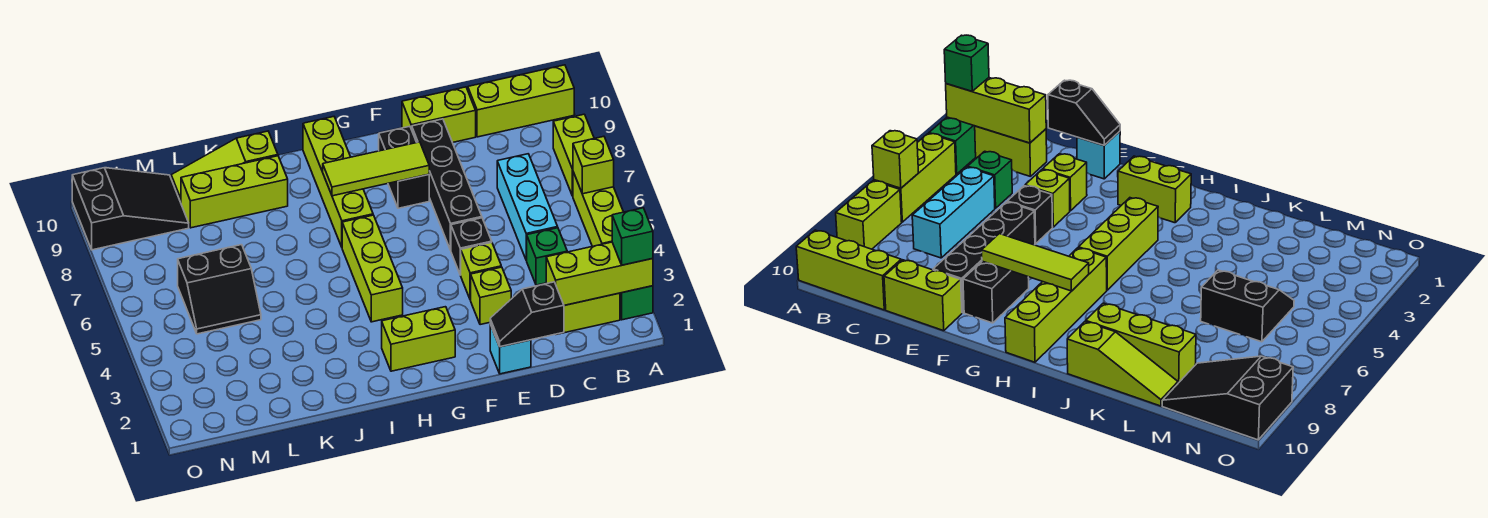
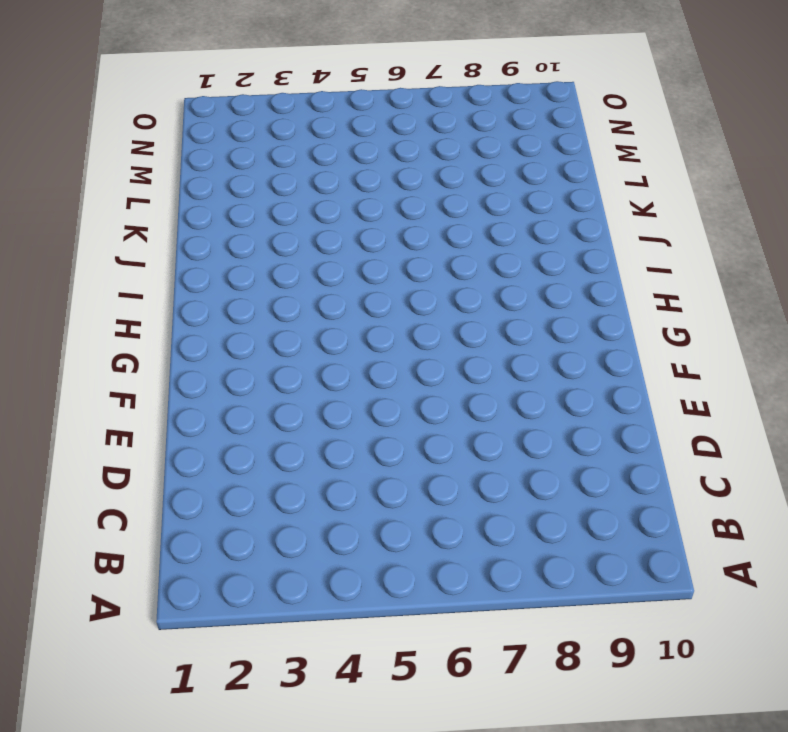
none -> green brick A2:A3 level 1
none -> lime brick A4:A6 level 1
none -> lime brick A7:A8 level 1

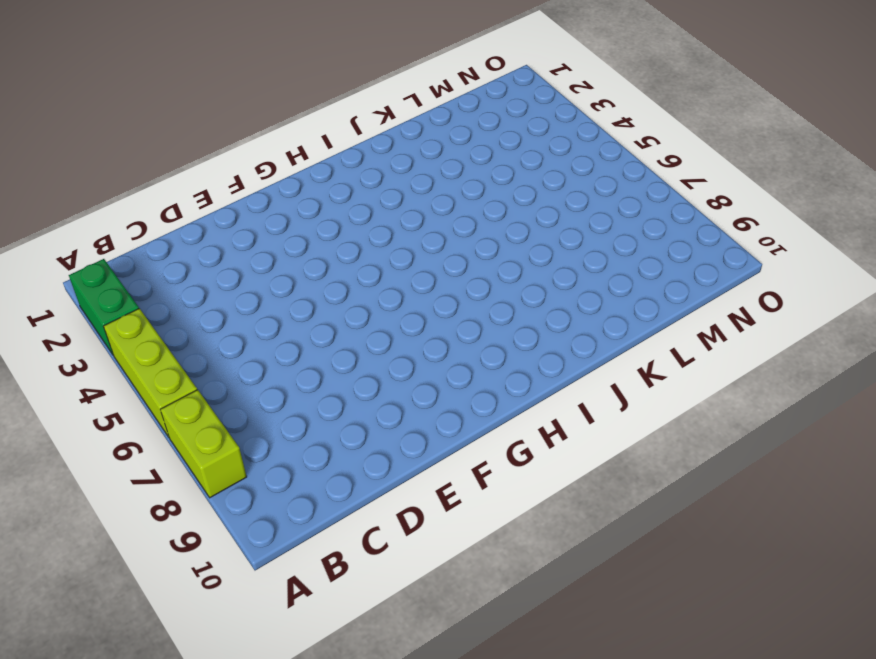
none -> lime brick A10:C10 level 1
none -> lime brick B2:C2 level 1
none -> green brick C4 level 1

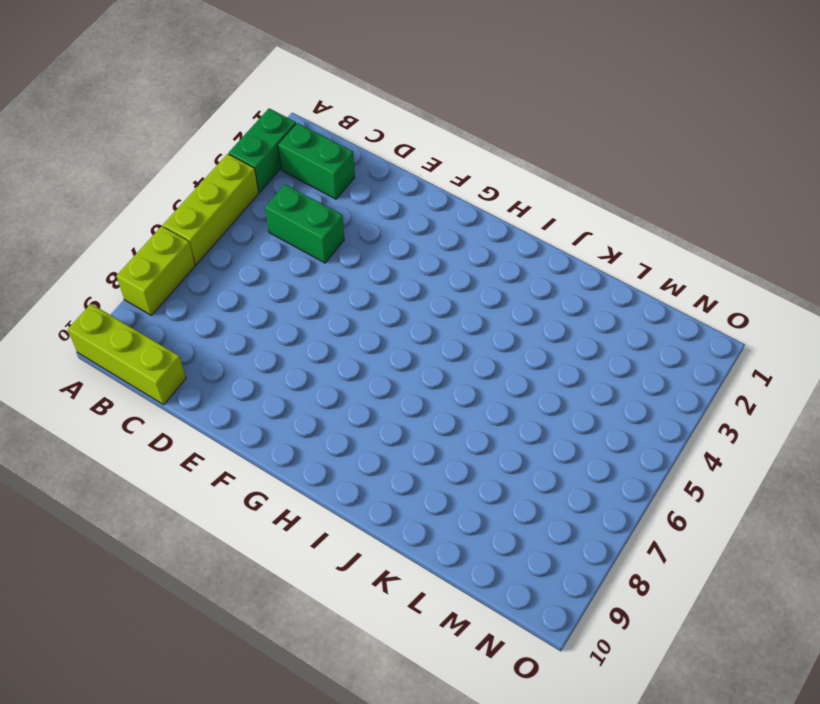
green brick B2:C2 level 1 -> lime brick B2:C2 level 1
green brick C4:D4 level 1 -> green brick C4 level 1
none -> cyan brick C5:C7 level 1
none -> lime brick D10:E10 level 1
none -> cyan brick E1 level 1

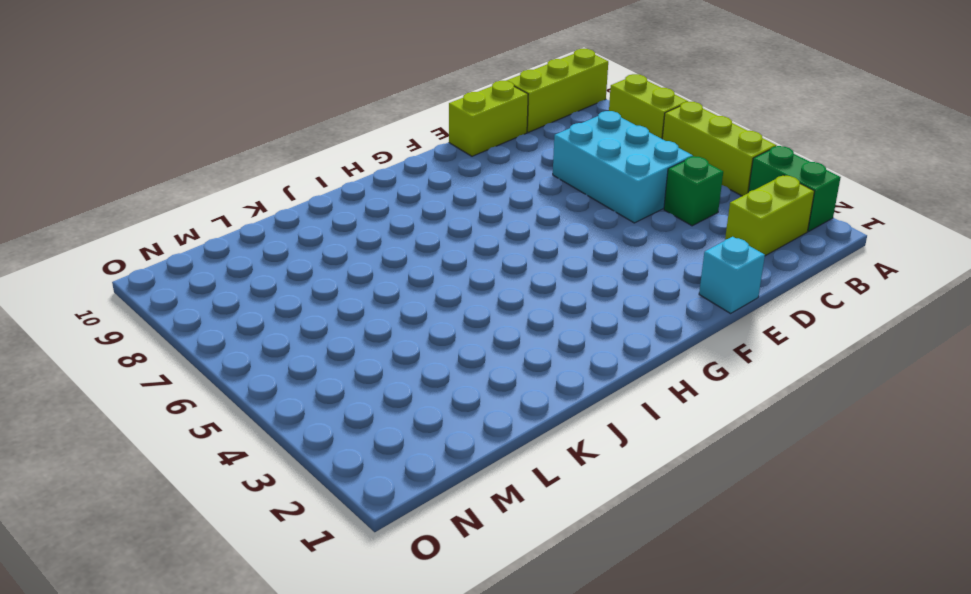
cyan brick C5:D7 level 1 -> cyan brick C5:C7 level 1
none -> lime brick E3 level 1
none -> lime brick E4 level 1
none -> black brick E5 level 1

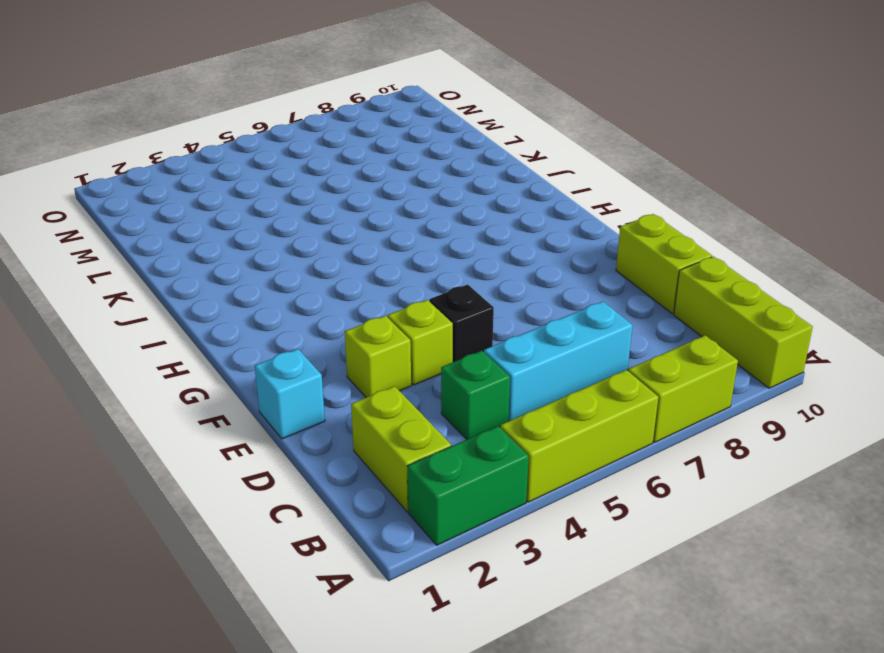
none -> black brick E6:E9 level 1
none -> black brick F8:F9 level 1
none -> lime brick G2:H2 level 1

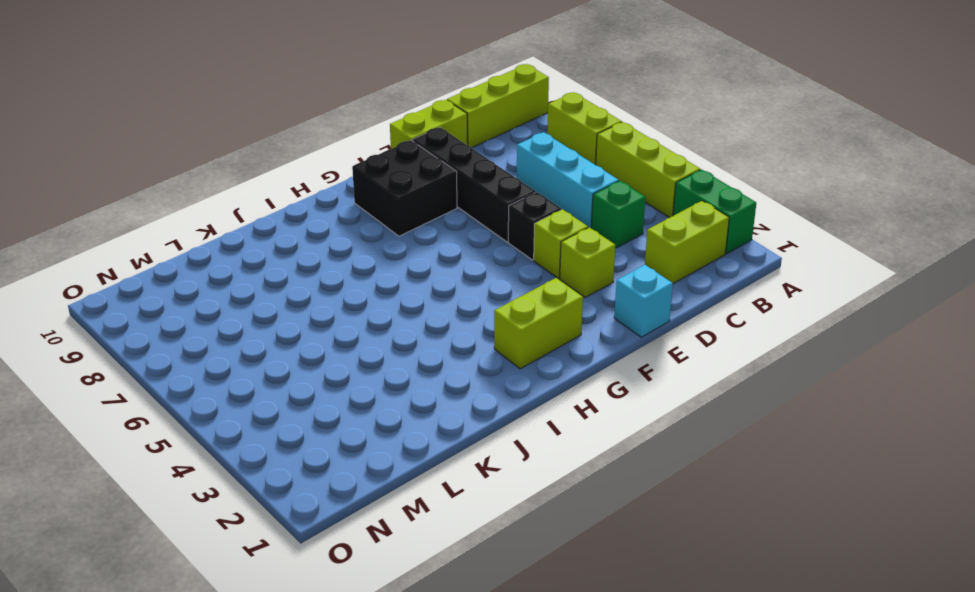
black brick F8:G9 level 1 -> black brick F8:F9 level 1
none -> lime brick H4:H6 level 1
none -> lime brick H7:H10 level 1
none -> lime brick J9:L9 level 1

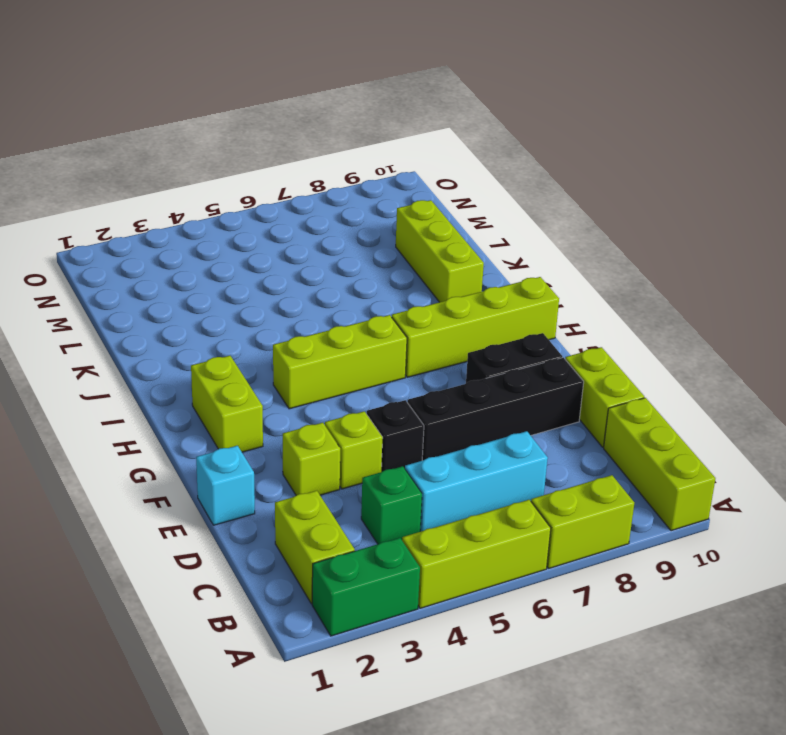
none -> lime slope J10:L10 level 1 top J
none -> black slope L5:M6 level 1 top 6
none -> black slope M9:O10 level 1 top O

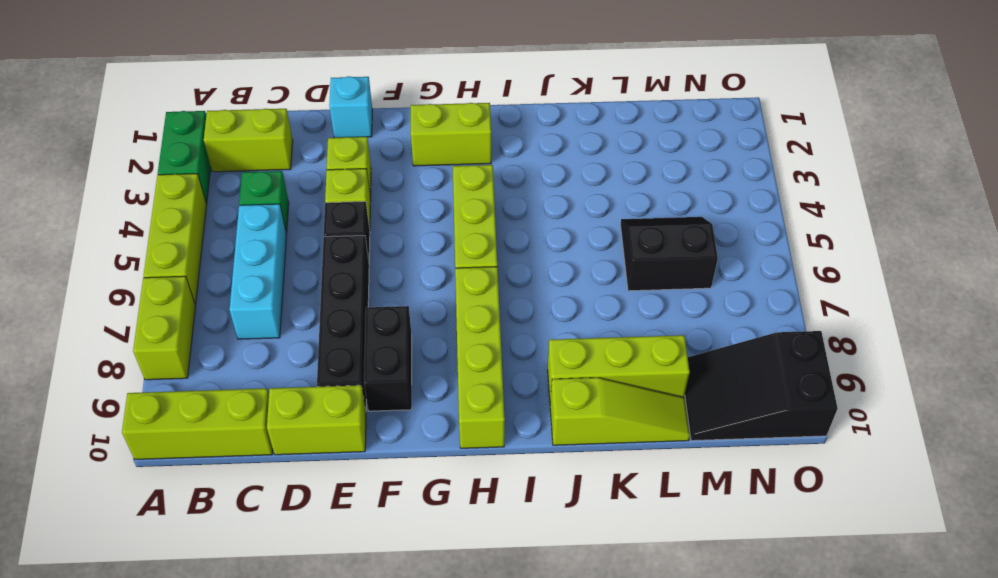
none -> lime brick A2:C2 level 2
none -> lime brick A6 level 2
none -> black slope D1:E1 level 2 top D

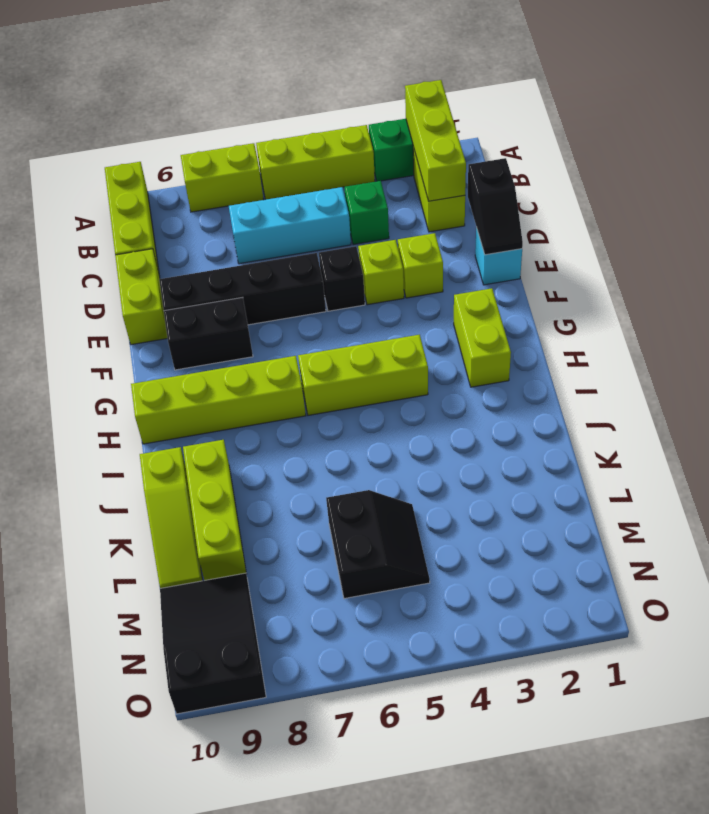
none -> lime brick A6 level 2
none -> lime tile F8:H8 level 2
none -> green brick A2 level 3

